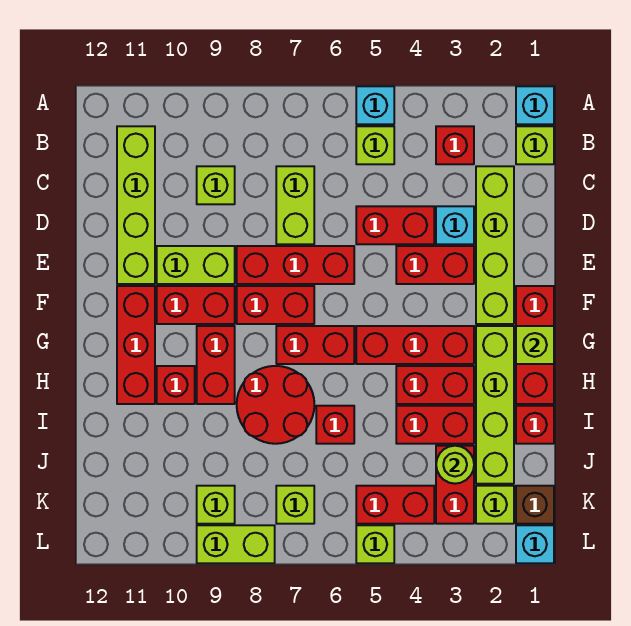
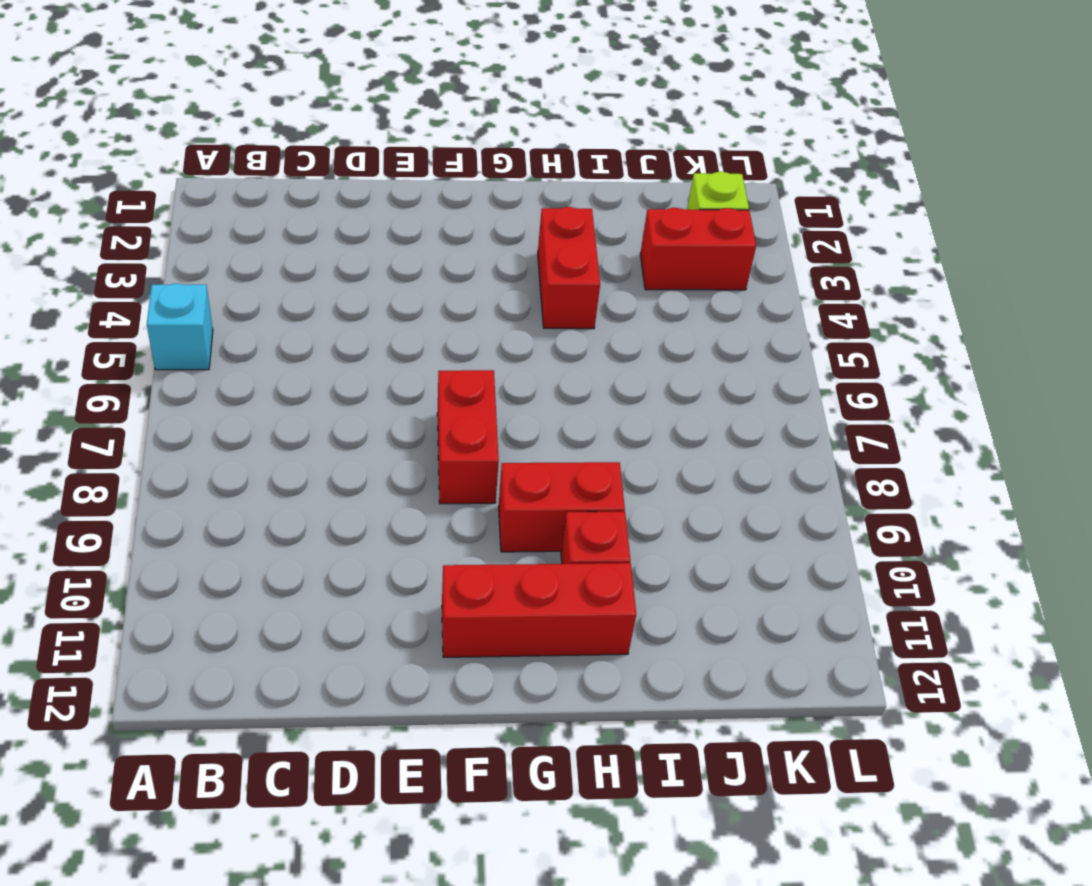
none -> cyan brick A1 level 1
none -> lime brick B1 level 1
none -> red brick B3 level 1
none -> lime brick B5 level 1

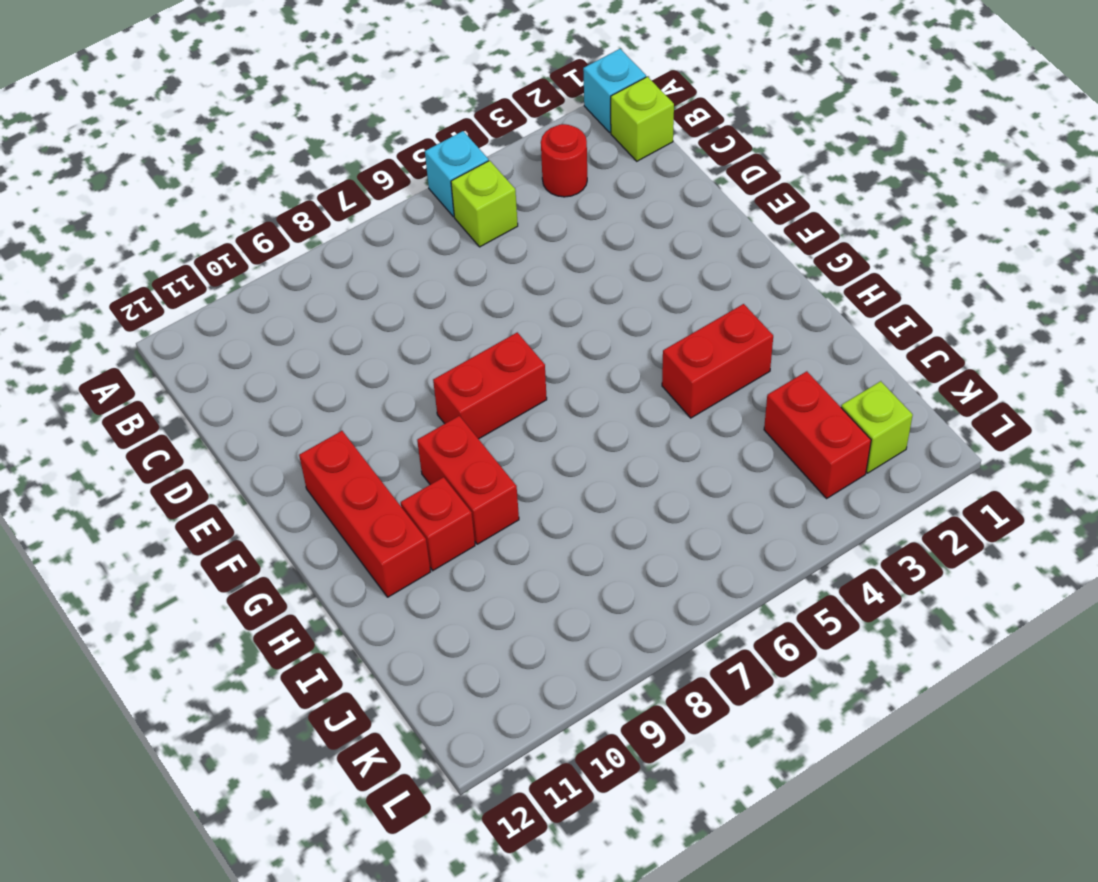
red round brick B3 level 1 -> red brick B3 level 1
none -> lime brick B11:E11 level 1
none -> lime brick C2:F2 level 1
none -> lime brick C7:D7 level 1
none -> lime brick C9 level 1

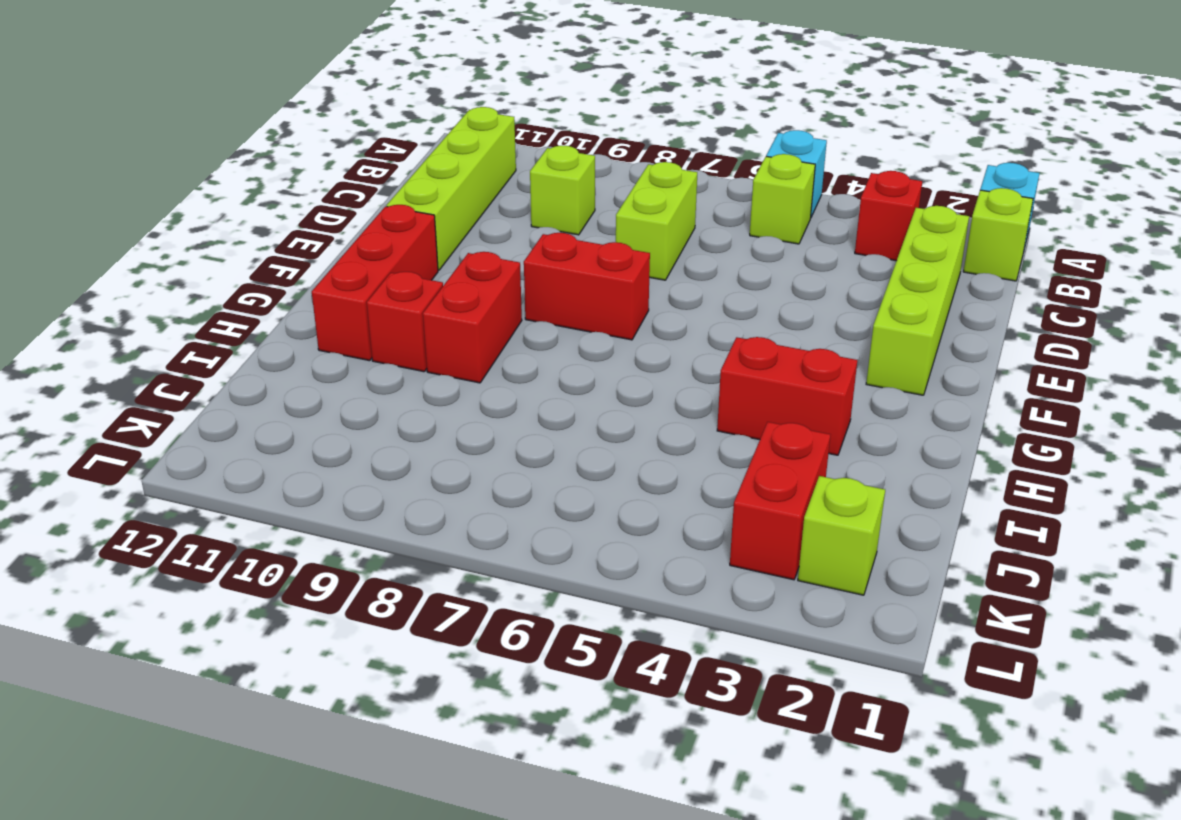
none -> cyan brick D3 level 1
none -> red brick D4:D5 level 1
none -> red brick E3:E4 level 1
none -> red brick E6:E8 level 1

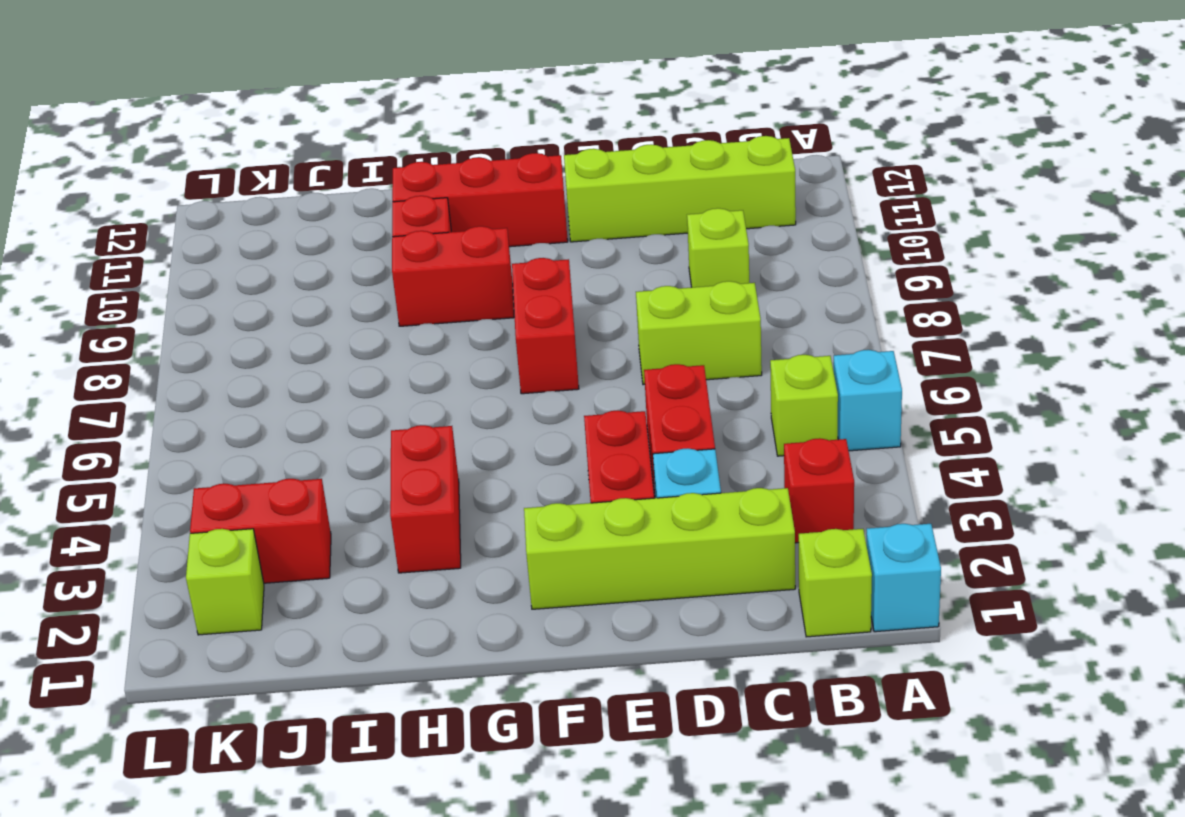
none -> red brick E6:E8 level 1
none -> lime brick E9:E10 level 1
none -> red brick F1:H1 level 1
none -> red brick F9:F10 level 1

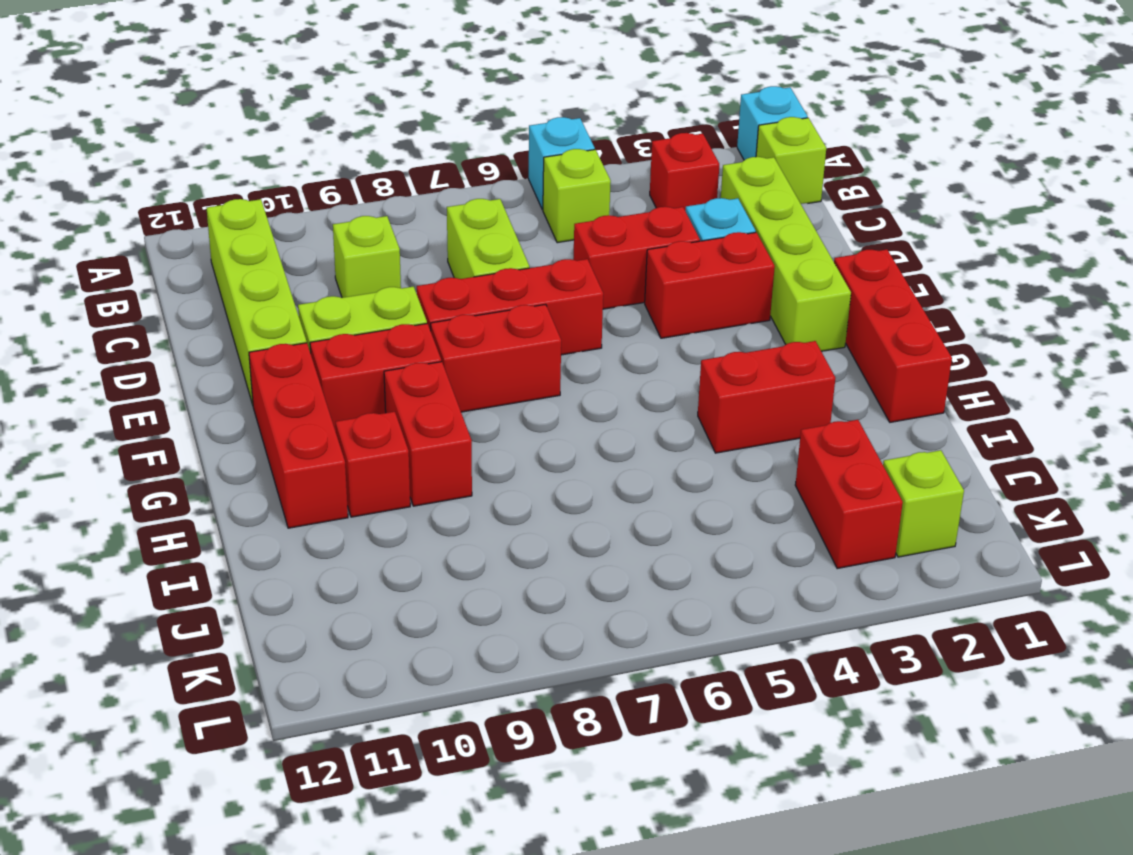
none -> lime brick G2:J2 level 1
none -> red brick G3:G5 level 1
none -> red brick G6:G7 level 1
none -> red round brick H7:I8 level 1

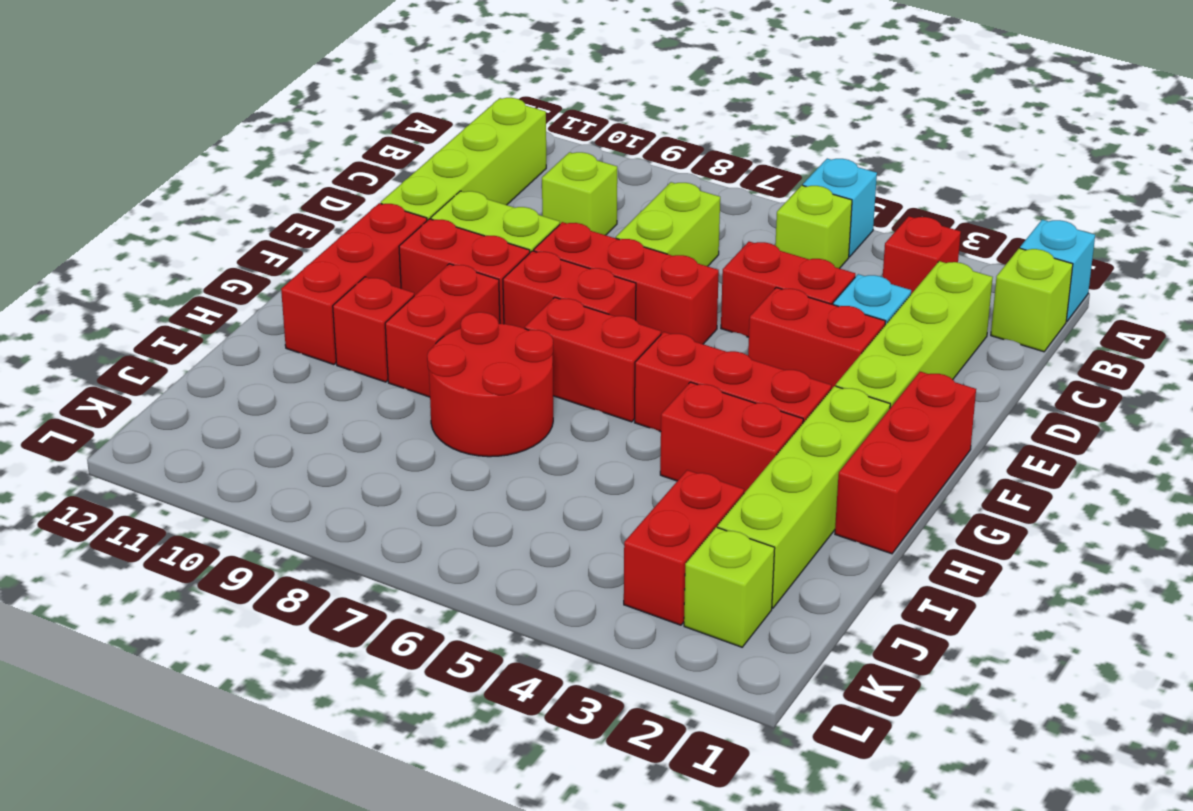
none -> red brick I1 level 1
none -> red brick I3:I4 level 1
none -> red brick I6 level 1
none -> brown brick K1 level 1

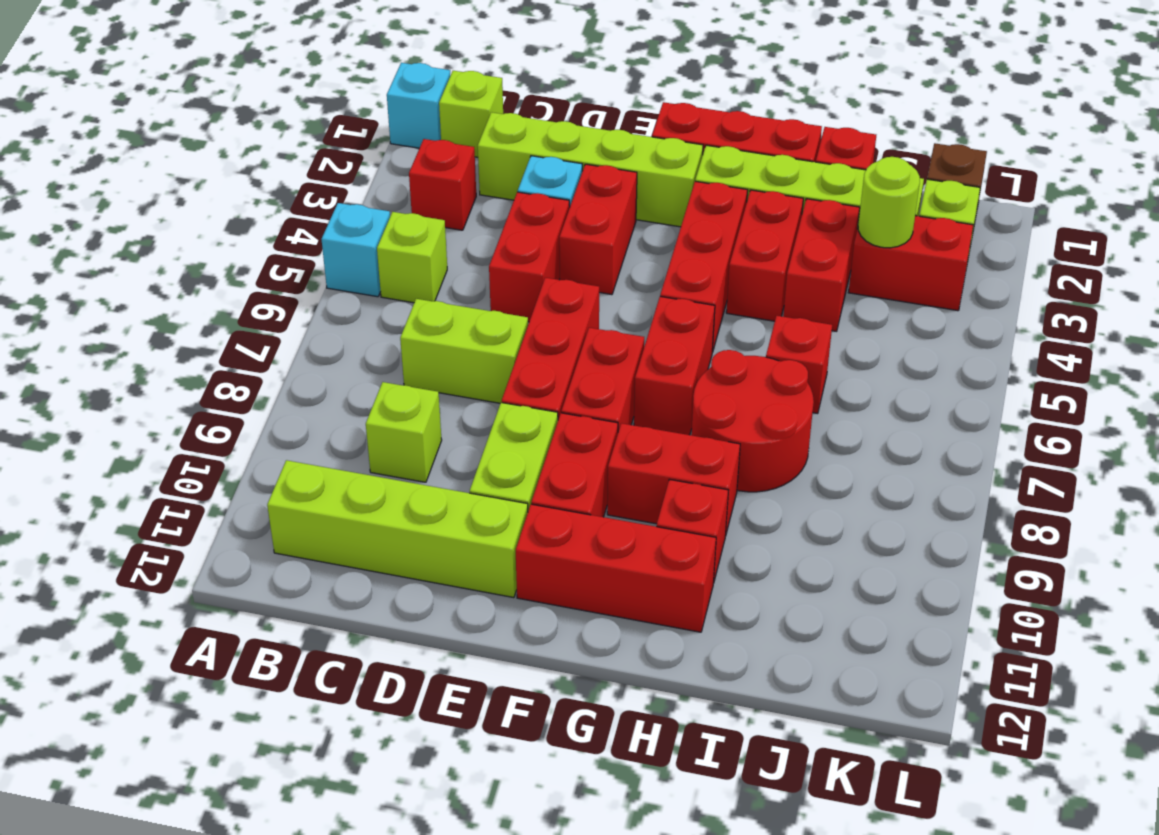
none -> red brick K4:K5 level 1
none -> lime brick K7 level 1
none -> lime brick K9 level 1
none -> cyan brick L1 level 1

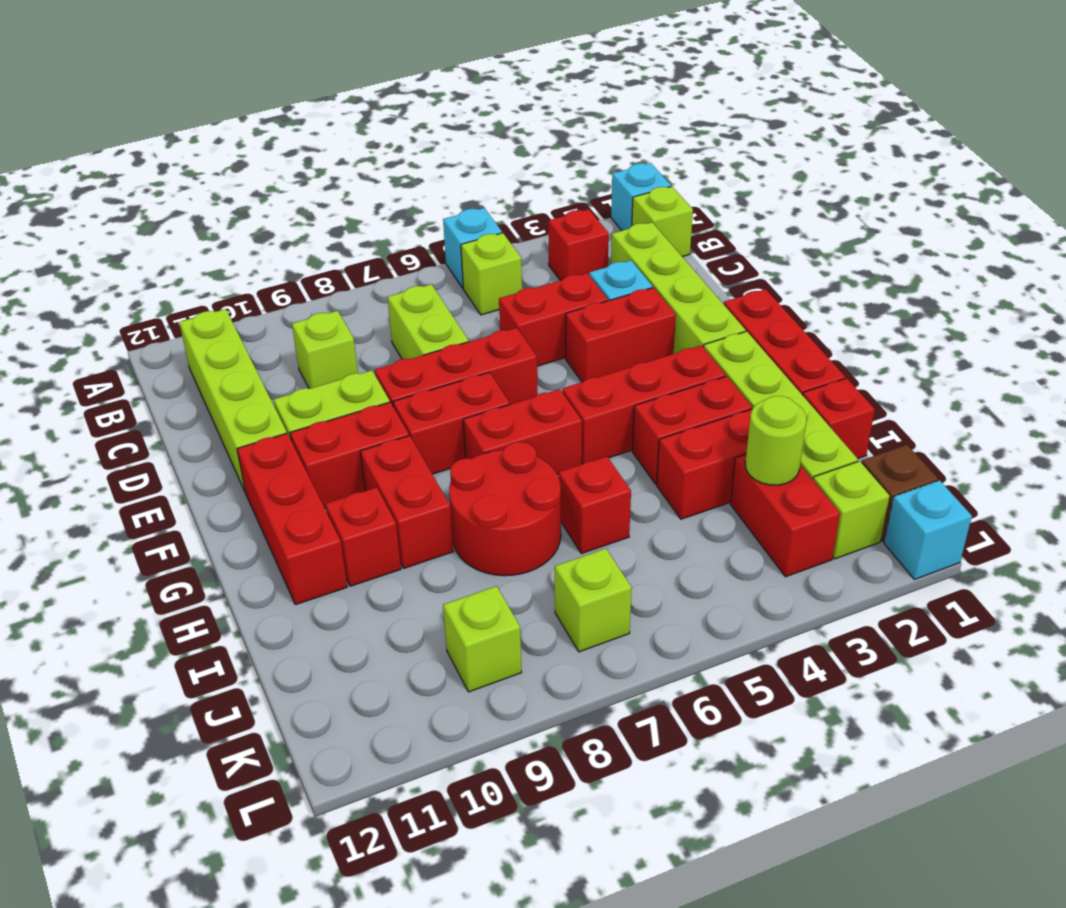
none -> red brick K4:K5 level 1
none -> lime brick L5 level 1
none -> lime brick L8:L9 level 1
none -> lime brick G1 level 2

